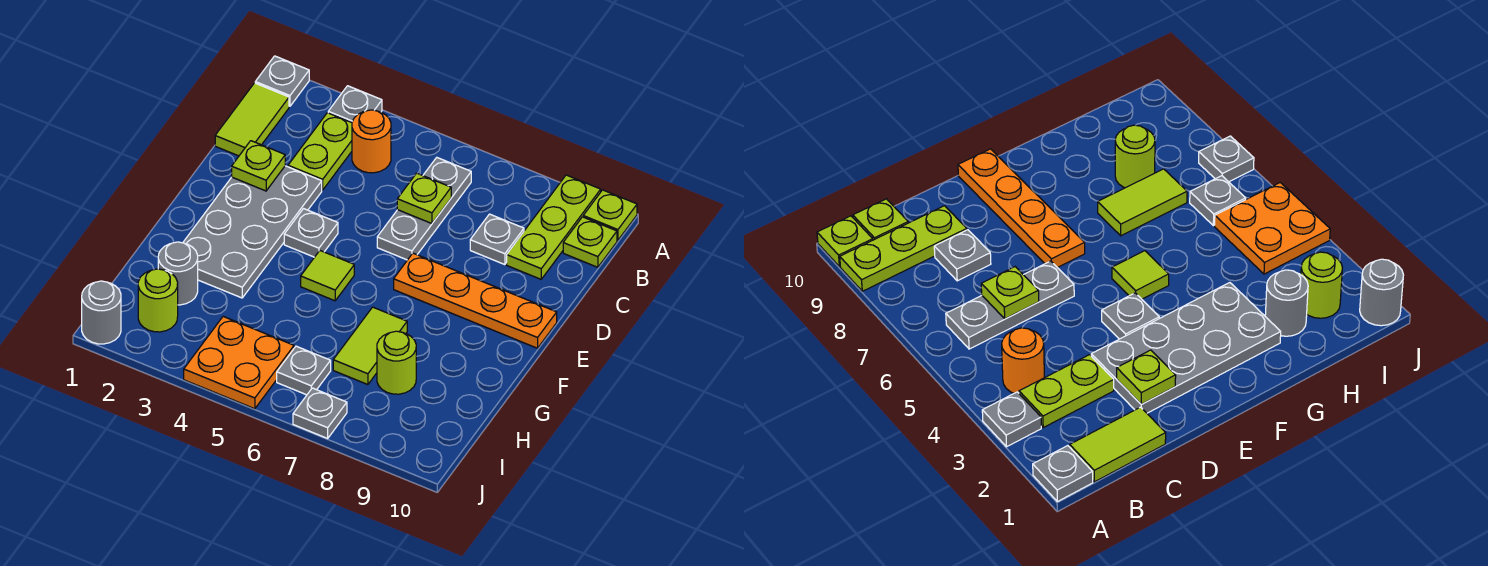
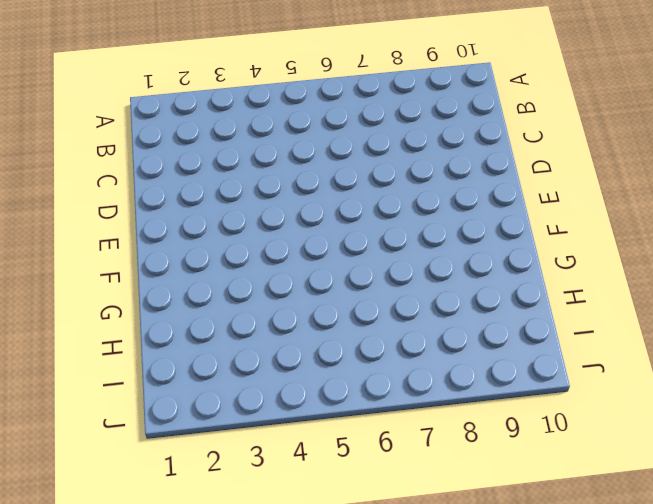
none -> grey plate A1 level 1
none -> grey plate A3 level 1
none -> lime plate A9:C9 level 1

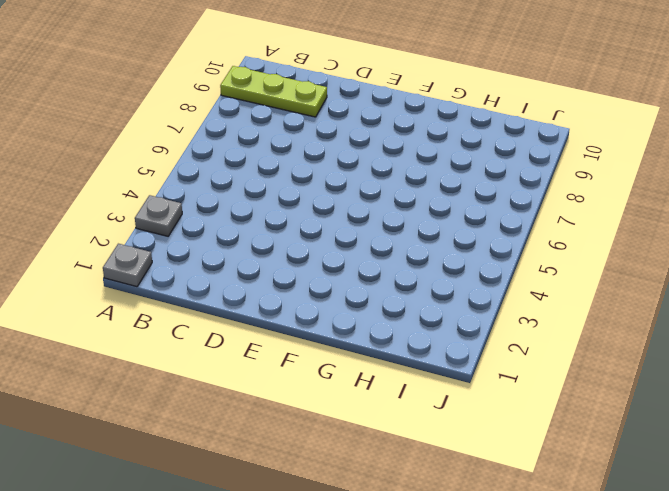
none -> lime plate A10 level 1
none -> lime tile B1:C1 level 1
none -> lime plate B3:C3 level 1

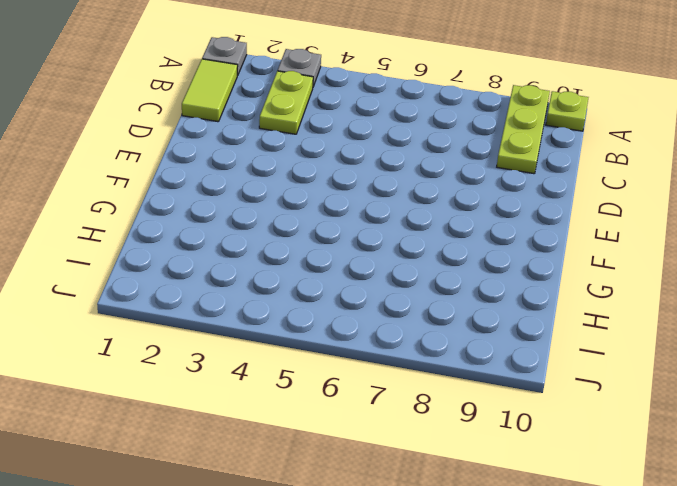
none -> orange round brick B4 level 1
none -> grey plate B6:D6 level 1
none -> lime plate B10 level 1

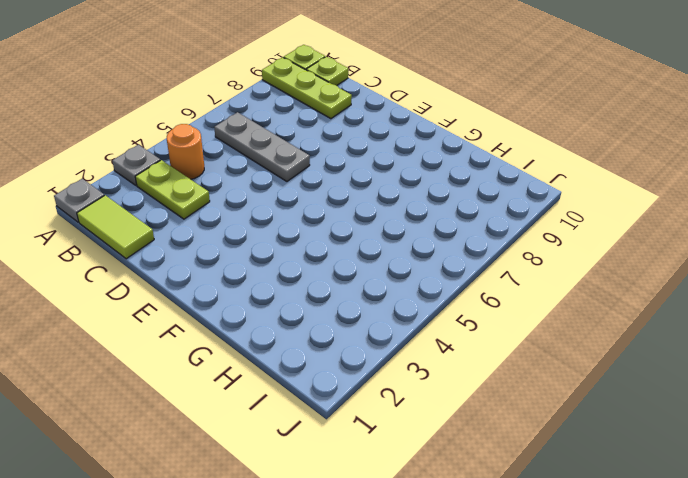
none -> grey plate C8 level 1
none -> grey plate D2:G3 level 1
none -> grey plate E4 level 1

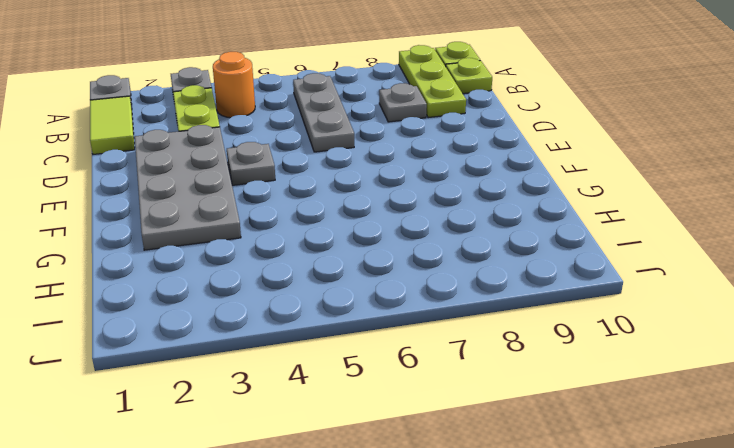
none -> orange plate E7:E10 level 1
none -> lime tile F5 level 1
none -> lime tile G7:H7 level 1

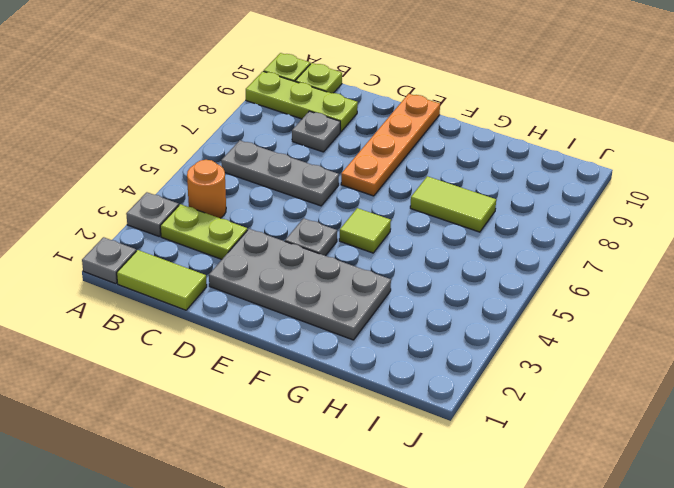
none -> grey round brick H2 level 1
none -> lime round brick H8 level 1
none -> lime round brick I2 level 1

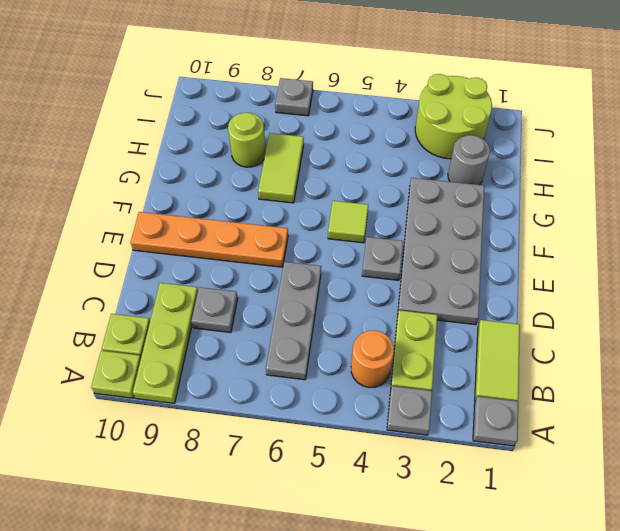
lime round brick I2:J3 level 1 -> lime round brick I2 level 1
none -> orange plate I4:J5 level 1
none -> grey plate I6 level 1
none -> grey round brick J1 level 1

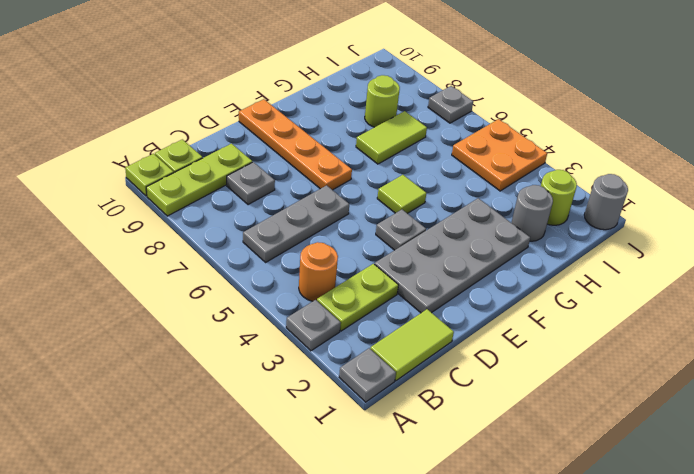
none -> grey plate I6 level 1
none -> lime plate C6 level 2
none -> lime plate D2 level 2

